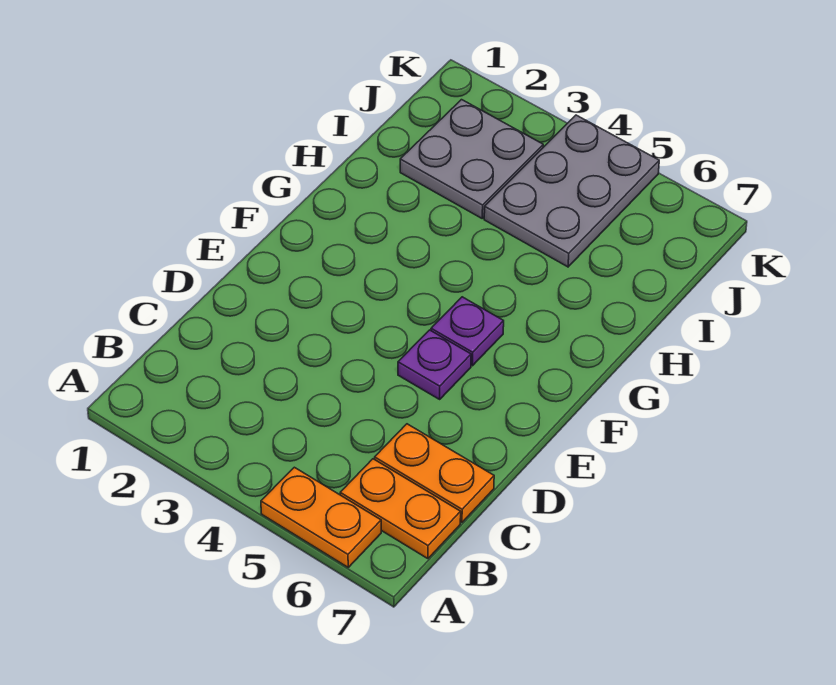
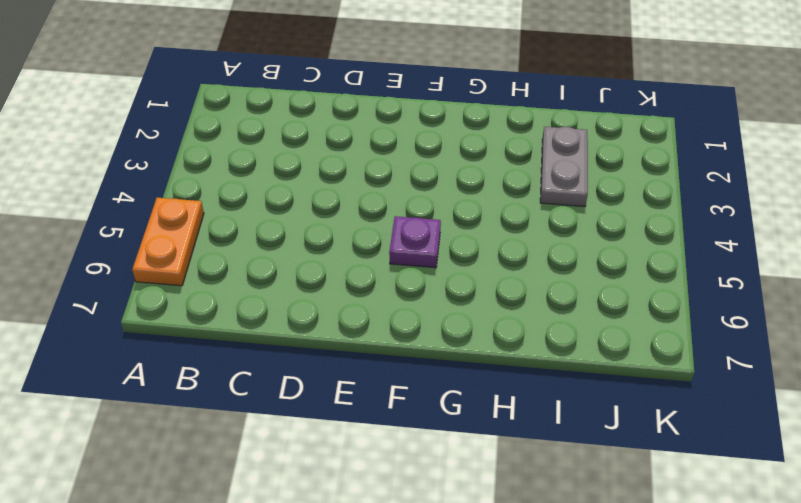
grey plate I2:I3 level 1 -> grey plate I2:J3 level 1
none -> orange plate B6:B7 level 1
none -> orange plate C6:C7 level 1

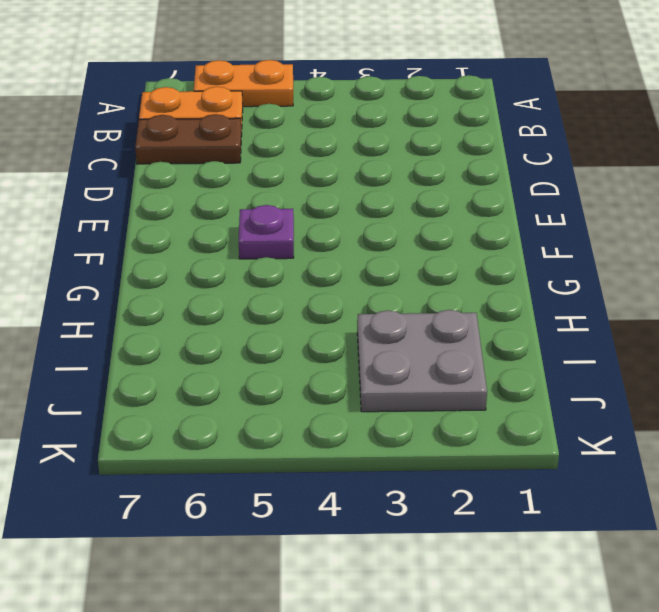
brown plate C6:C7 level 1 -> orange plate C6:C7 level 1
none -> purple plate E5 level 1
none -> grey plate I4:K5 level 1

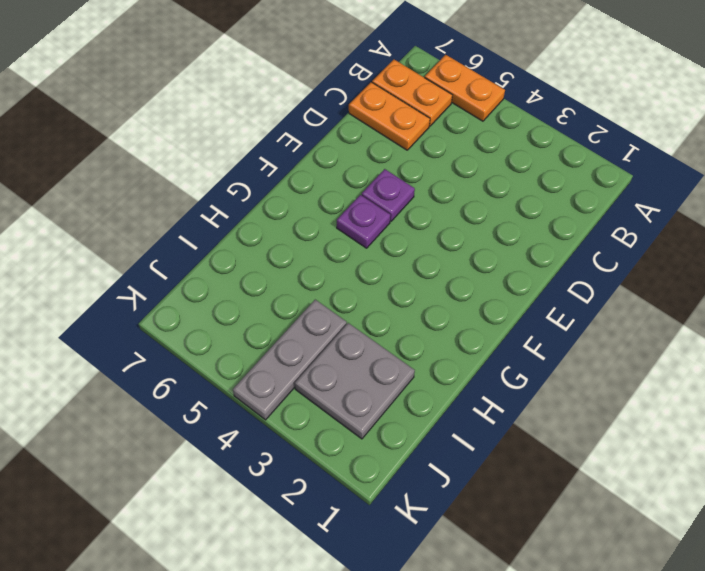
grey plate I4:K4 level 1 -> grey plate I4:K5 level 1

